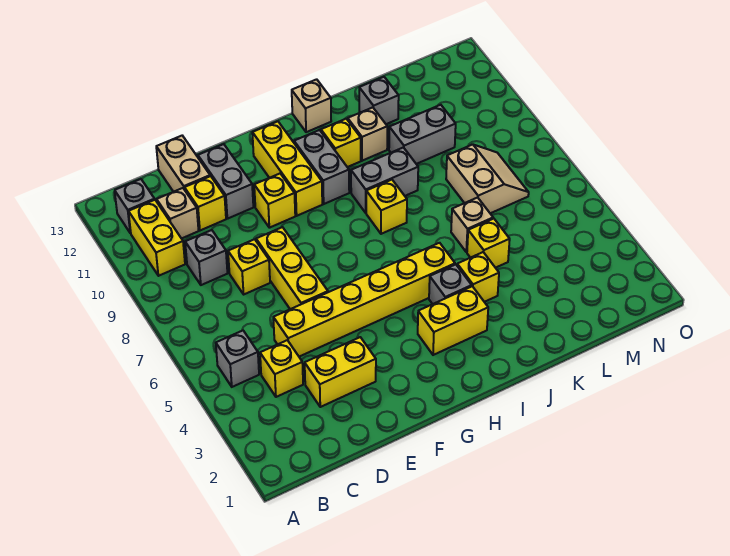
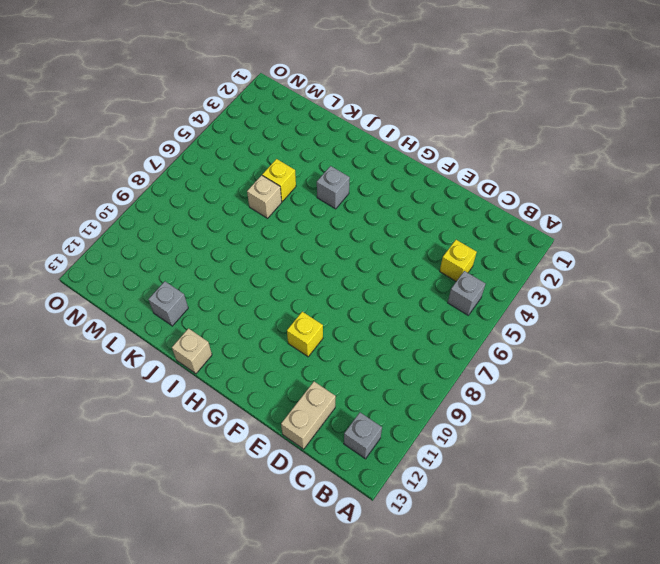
none -> yellow brick B10:B11 level 1
none -> grey brick C9 level 1
none -> tan brick C11 level 1

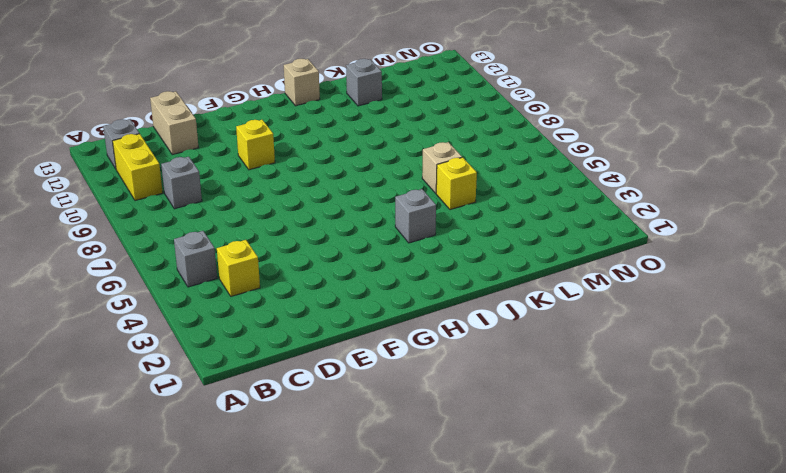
none -> tan brick C11 level 1
none -> yellow brick D3:E3 level 1
none -> yellow brick D5:I5 level 1

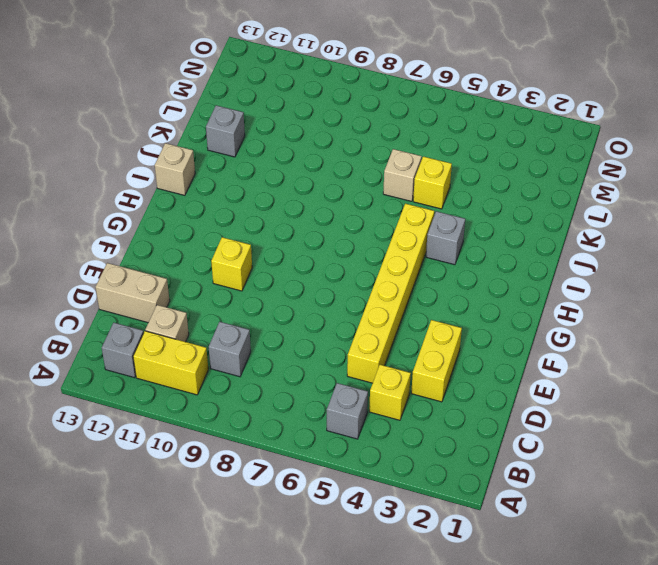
none -> yellow brick D8 level 1
none -> yellow brick D11 level 1
none -> yellow brick E6:E8 level 1

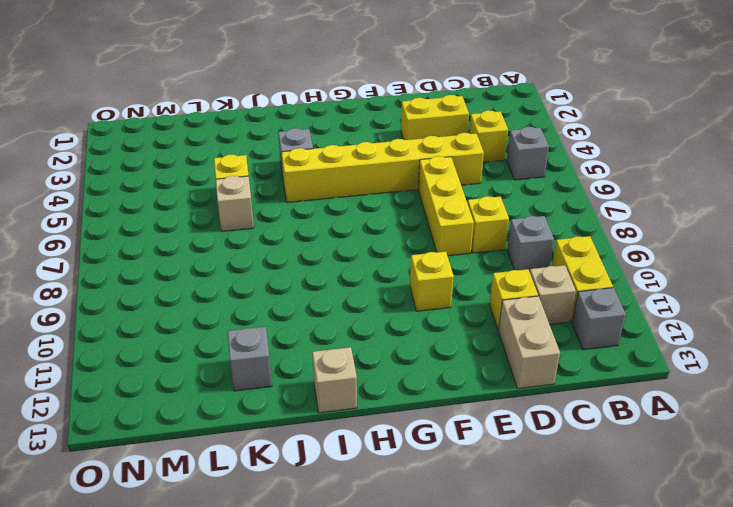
none -> grey brick E11:E12 level 1
none -> yellow brick G10:G12 level 1
none -> yellow brick H3:I3 level 1

